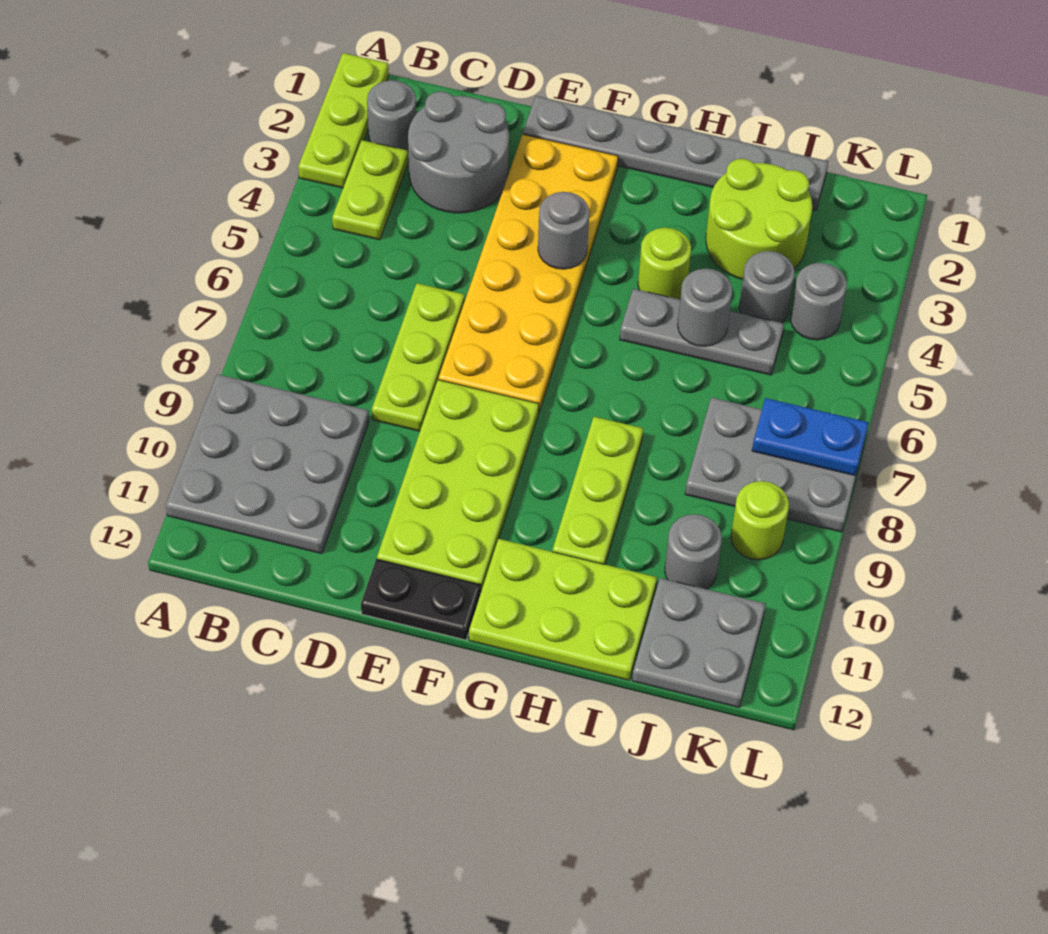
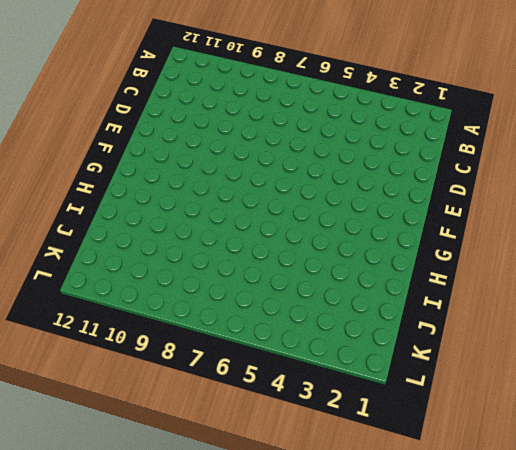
none -> lime plate A1:A3 level 1
none -> grey plate A9:C11 level 1
none -> grey round brick B2 level 1

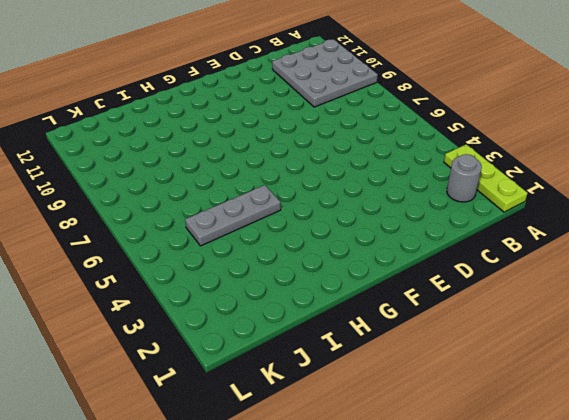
none -> lime plate B3:B4 level 1
none -> grey round brick C2:D3 level 1
none -> lime plate D6:D8 level 1

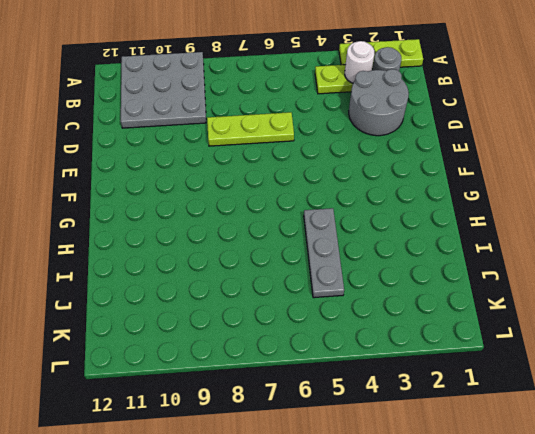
white round brick B3 level 2 -> none
none -> grey plate E1:J1 level 1
none -> yellow plate E2:F7 level 1
none -> lime plate E8:F11 level 1

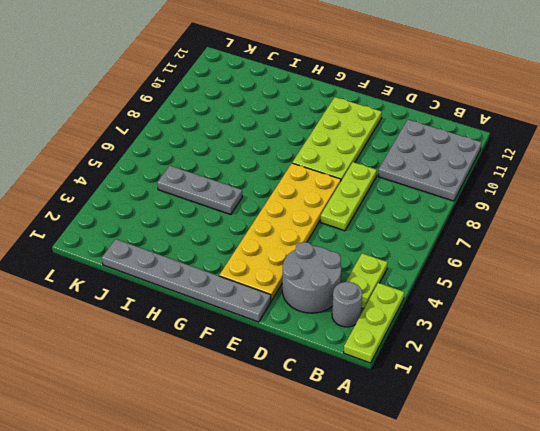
none -> black plate E12:F12 level 1
none -> lime plate G11:I12 level 1
none -> lime round brick H4 level 1

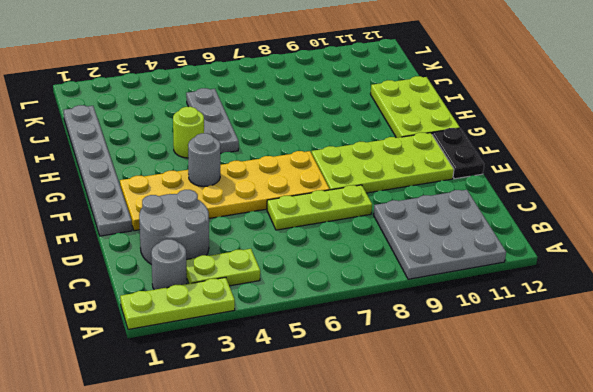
none -> lime plate H8:H10 level 1
none -> lime round brick I2:J3 level 1
none -> grey round brick J4 level 1

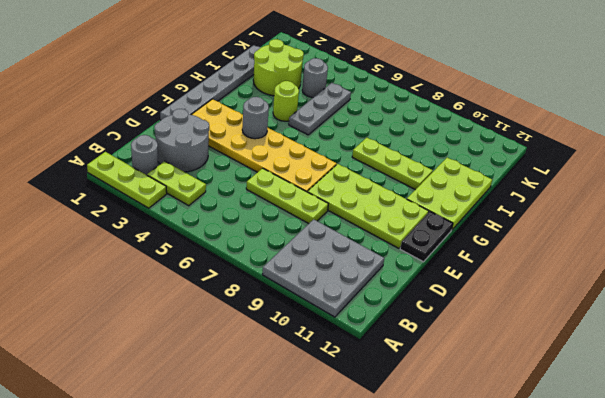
none -> grey plate J7:L8 level 1
none -> grey round brick J10 level 1
none -> grey plate J11:K12 level 1

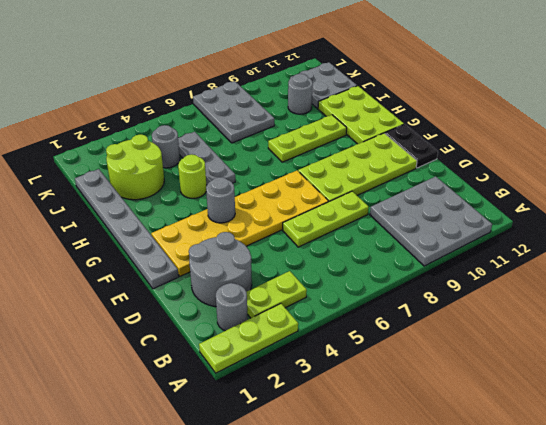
none -> grey round brick K4 level 1
none -> lime round brick K9 level 1
none -> grey round brick I5 level 2

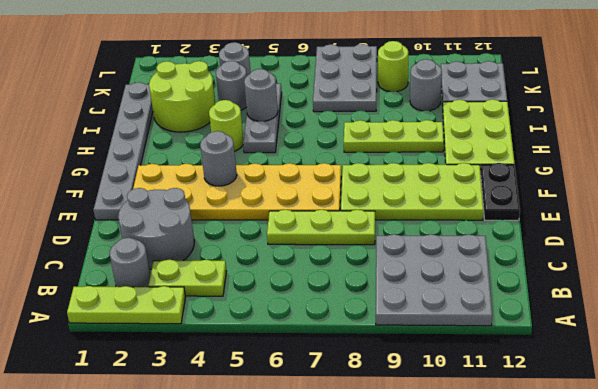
none -> blue plate K7:L7 level 2

